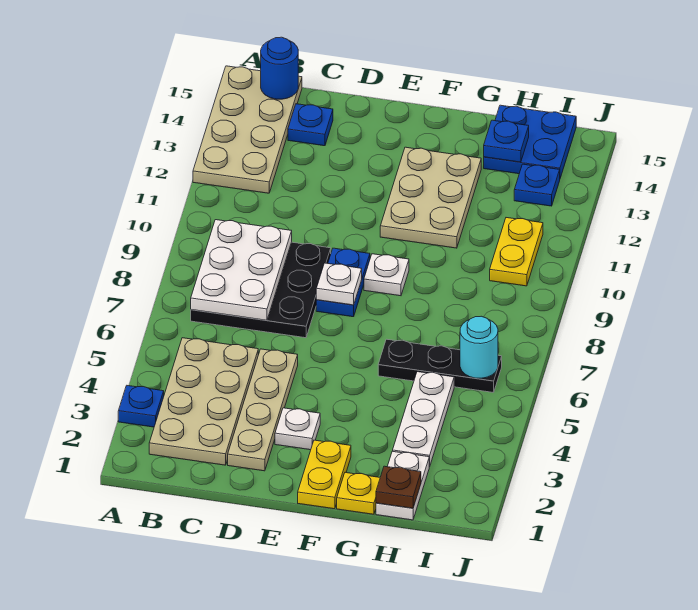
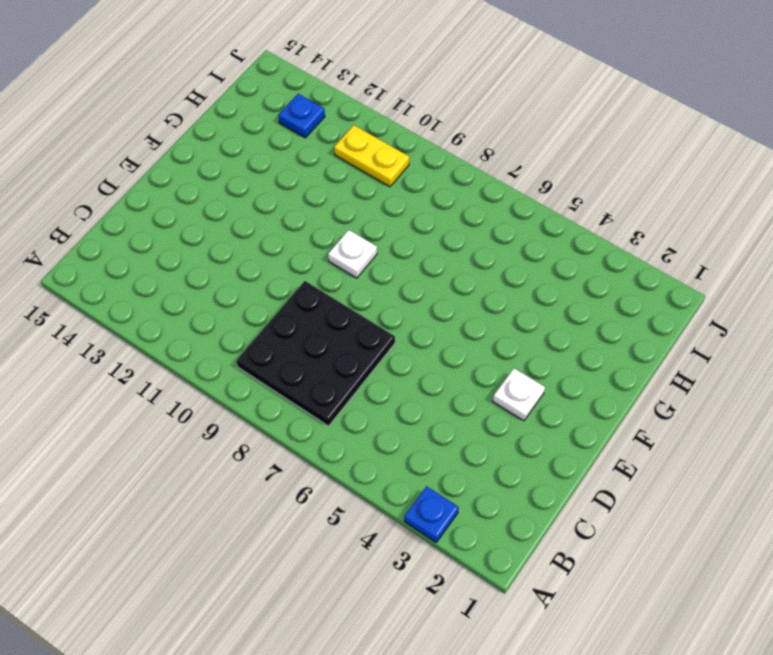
none -> tan plate A12:B15 level 1
none -> tan plate B2:C5 level 1
none -> blue plate C14 level 1

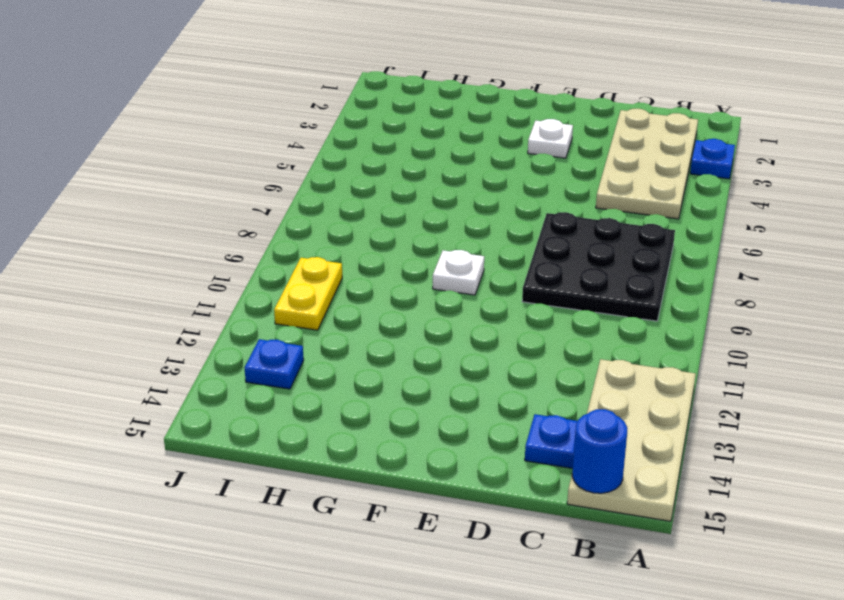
none -> tan plate D2:D5 level 1
none -> blue plate E8:E9 level 1
none -> yellow plate F1:F2 level 1

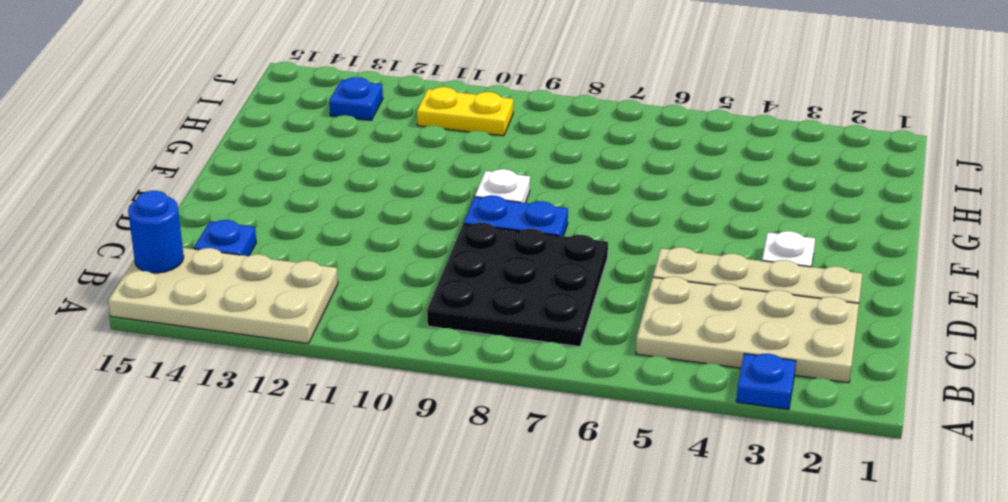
none -> yellow plate F1:F2 level 1
none -> tan plate F11:G13 level 1
none -> yellow plate G1 level 1

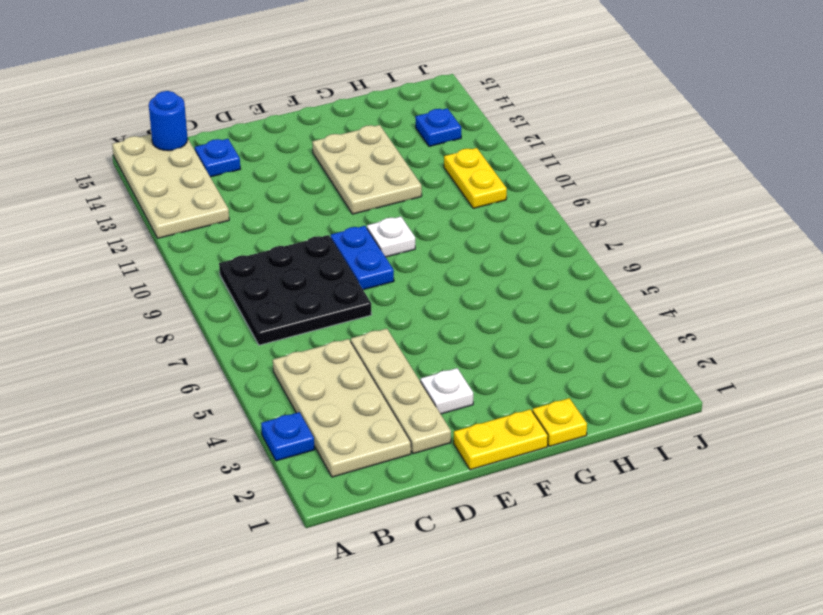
yellow plate E1:F1 level 1 -> yellow plate F1:F2 level 1
none -> black plate G6:I6 level 1
none -> white plate H1:H2 level 1
none -> white plate H3:H5 level 1

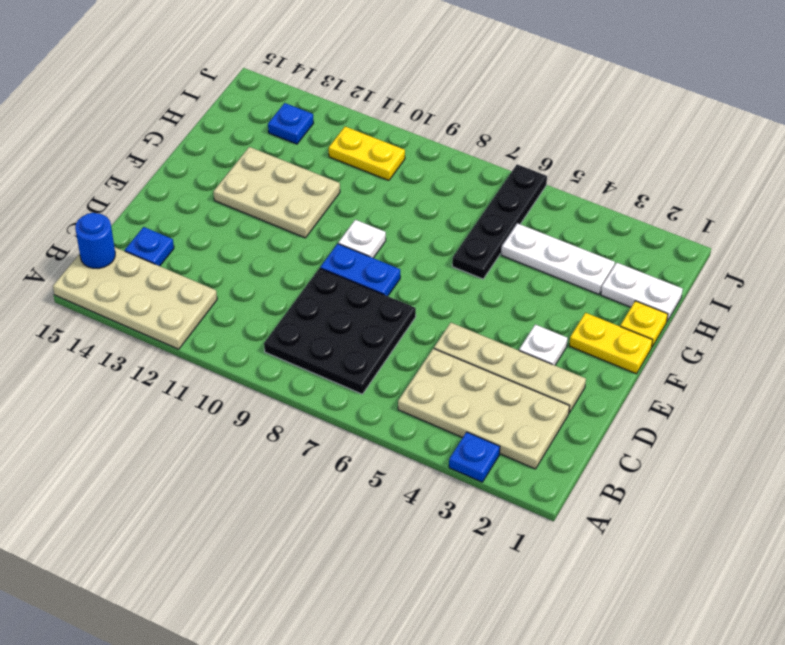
black plate G6:J6 level 1 -> black plate G6:I6 level 1
none -> blue plate H14:I15 level 1
none -> white plate B7:C9 level 2
none -> white plate E8 level 2

